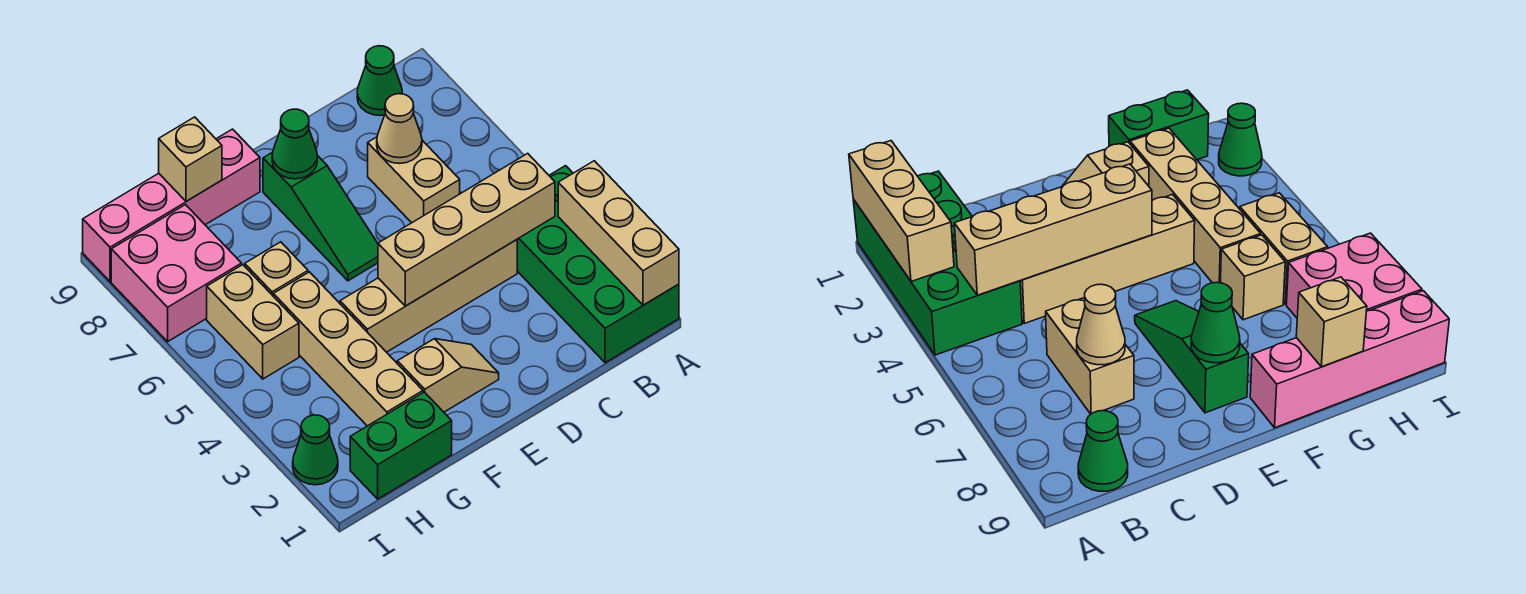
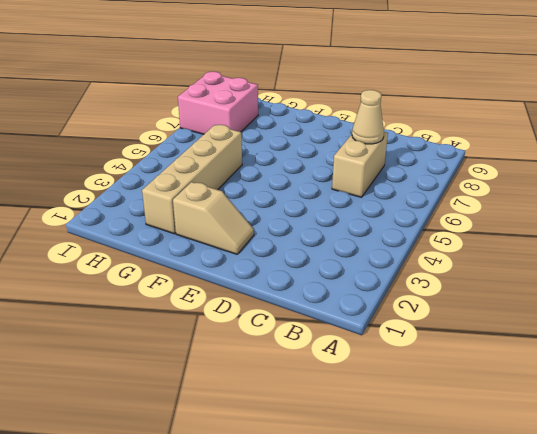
none -> green brick A1:B4 level 1
none -> green cone B9 level 1
none -> tan brick C4:F4 level 1

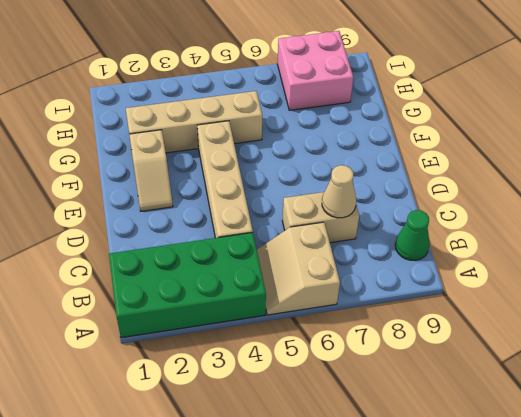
tan slope A5:B6 level 1 top 6 -> none
none -> green slope E6:E8 level 1 top 8
none -> pink brick F9:I9 level 1
none -> green brick G1:H1 level 1

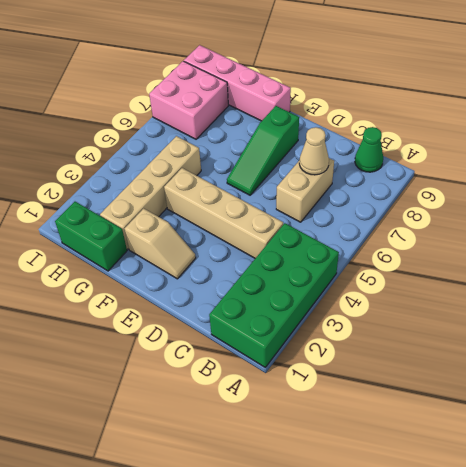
none -> tan brick G6 level 1
none -> tan brick H5:H6 level 1
none -> green cone I2 level 1

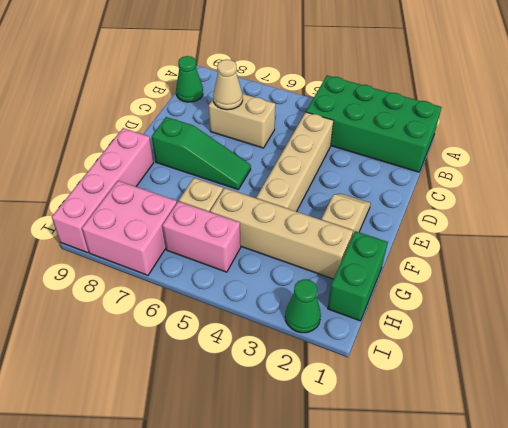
pink brick H5:H6 level 1 -> tan brick H5:H6 level 1
none -> tan brick A1:A3 level 2
none -> tan brick B4:E4 level 2
none -> green cone E8 level 2

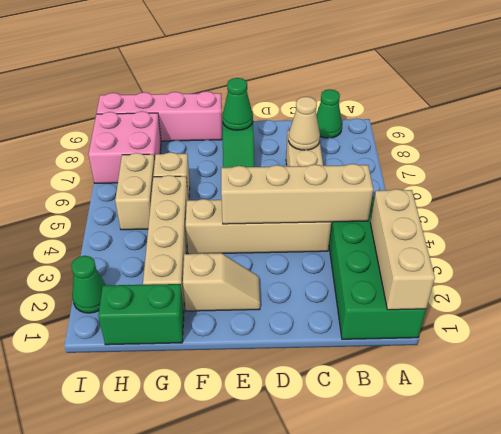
none -> tan brick G9 level 2

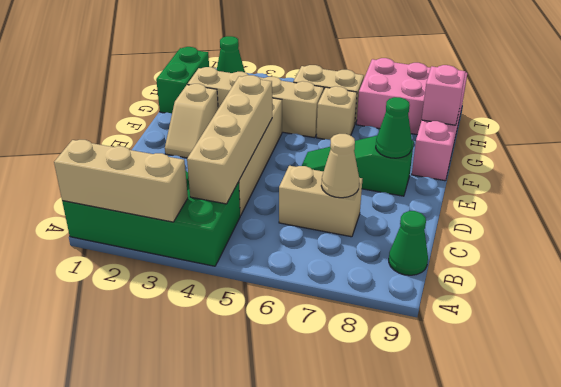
pink brick G9 level 2 -> tan brick G9 level 2

